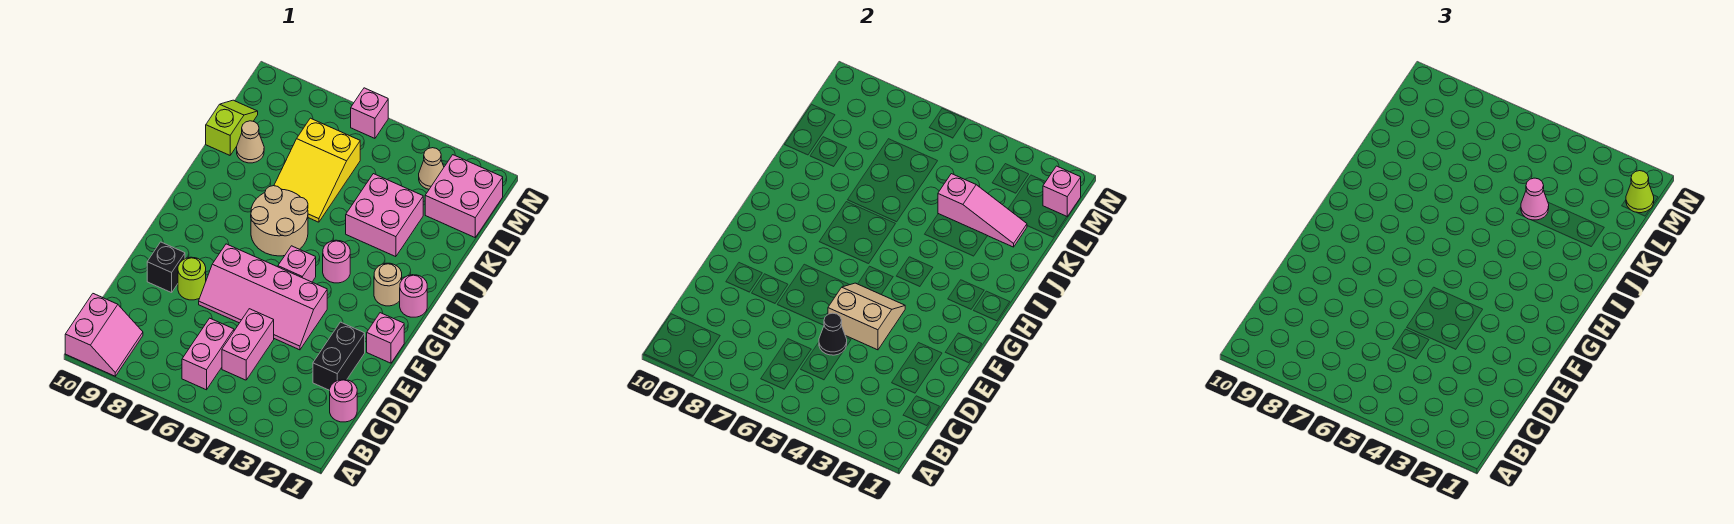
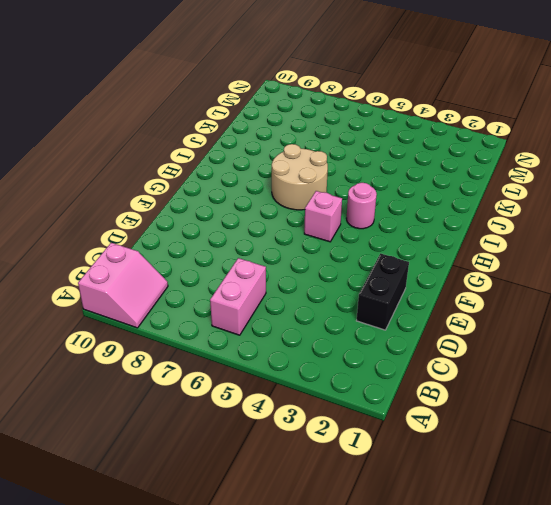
none -> pink round brick C1 level 1
none -> pink brick C5:D5 level 1
none -> pink slope E4:F7 level 1 top F

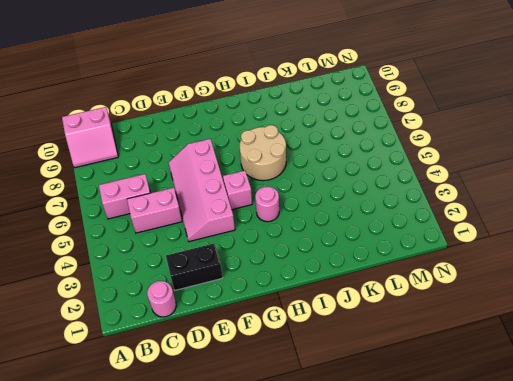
none -> lime round brick E8 level 1
none -> black brick E9 level 1
none -> pink brick F1 level 1

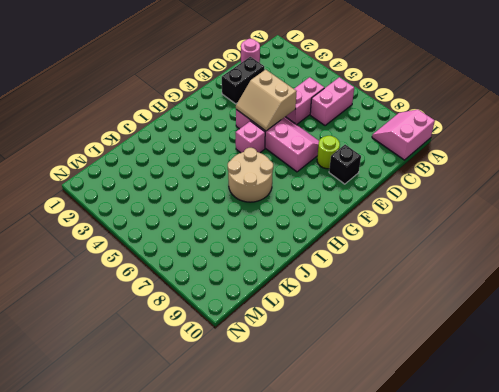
none -> pink brick F1 level 1
none -> pink round brick H1 level 1
none -> tan round brick H2 level 1

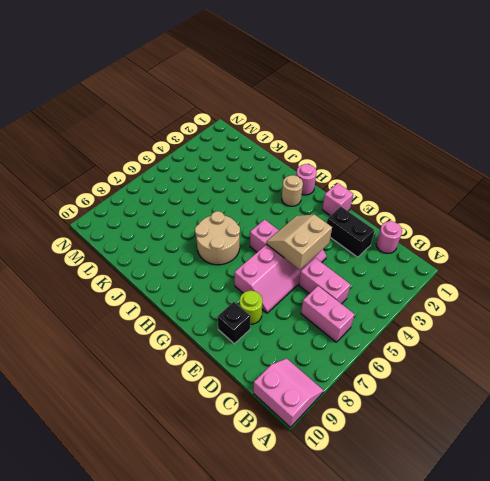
none -> pink round brick H4 level 1
none -> pink brick J3:K4 level 1
none -> yellow slope J6:L7 level 1 top L

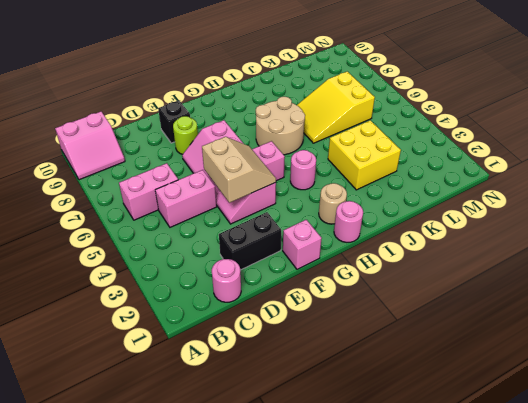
yellow brick J3:K4 level 1 -> pink brick J3:K4 level 1
none -> tan cone K9 level 1
none -> lime slope K10:L10 level 1 top K
none -> pink brick L1:M2 level 1

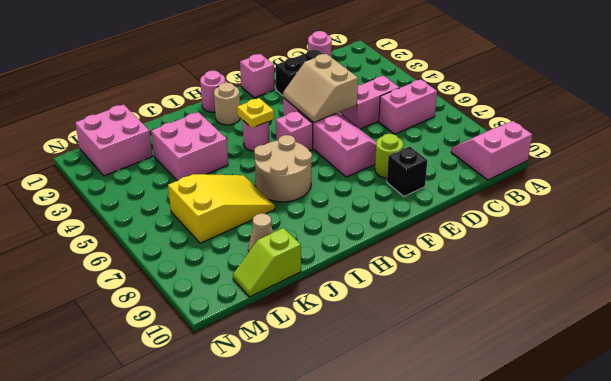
yellow plate H4 level 2 -> none
none -> tan cone M3 level 1
none -> pink brick N6 level 1
none -> black cone D5 level 2

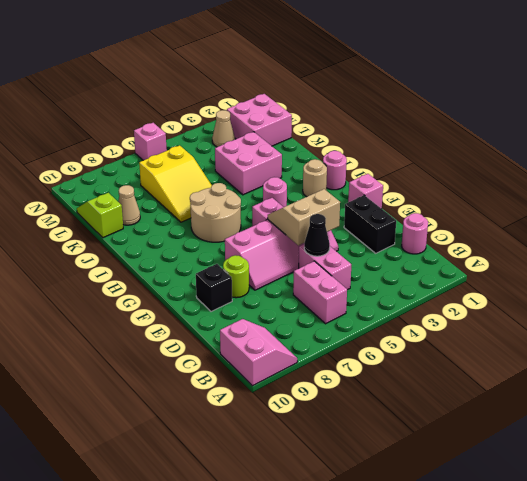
none -> pink slope K2:K4 level 2 top 4
none -> pink brick M1 level 2
none -> pink cone K4 level 3

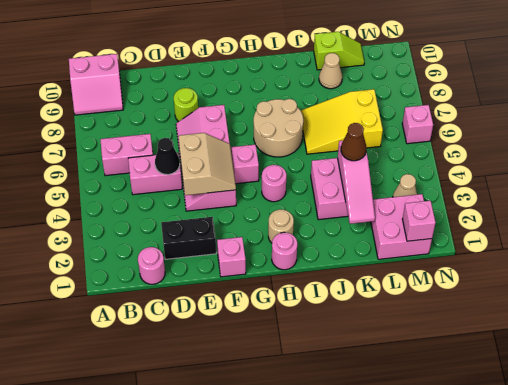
brown cone K4 level 3 -> pink cone K4 level 3
none -> black brick E9 level 1
none -> lime cone M1 level 3

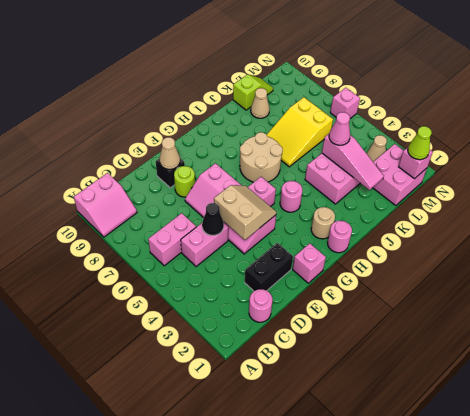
tan cone E9 level 2 -> none

